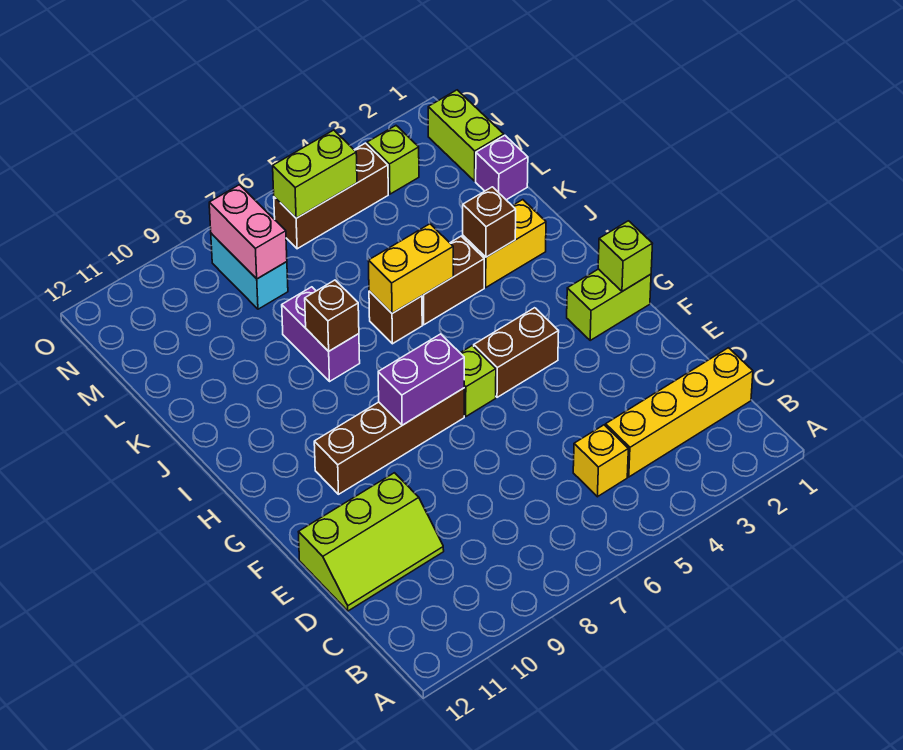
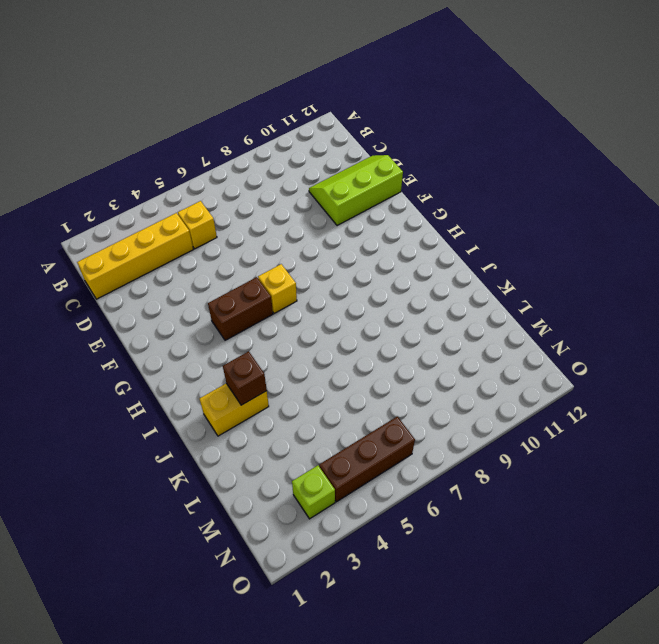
yellow brick G6 level 1 -> lime brick G6 level 1
none -> lime brick G1:G2 level 1
none -> brown brick G7:G10 level 1
none -> brown brick J4:J5 level 1

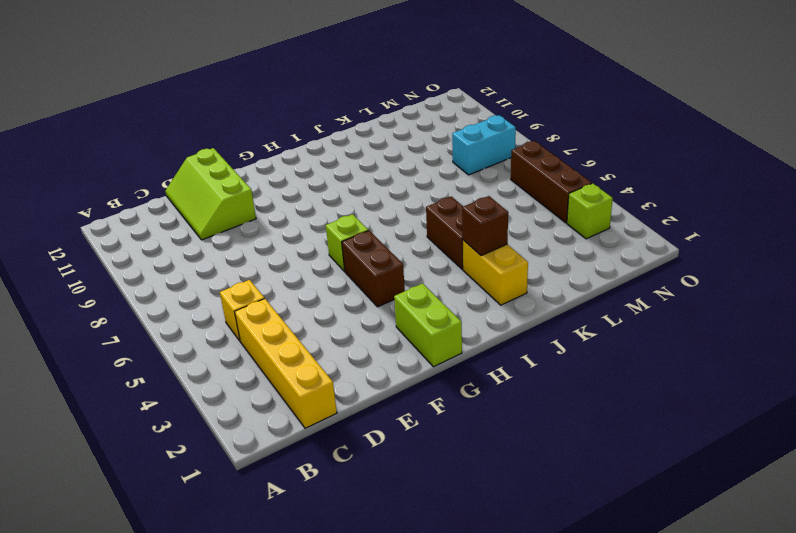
none -> brown brick G7:G10 level 1
none -> brown brick J6 level 1
none -> purple brick J8:K8 level 1

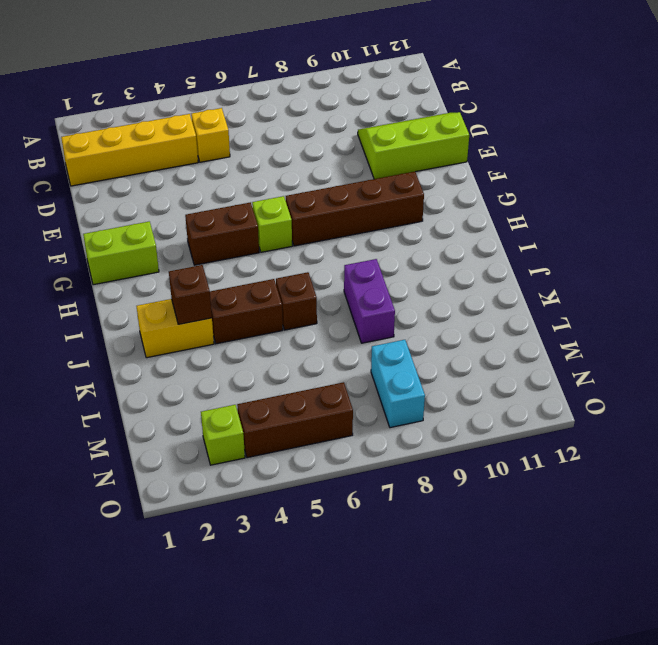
none -> purple brick L1 level 1
none -> lime brick M1:N1 level 1
none -> lime brick G1 level 2

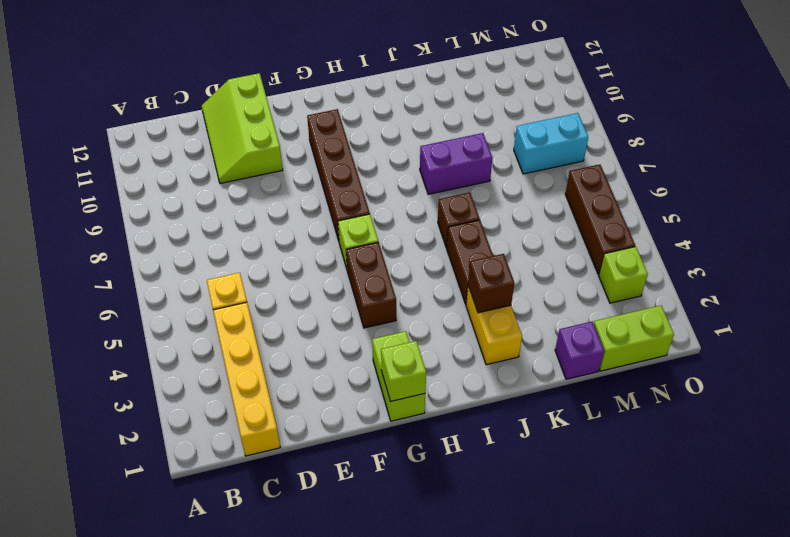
none -> purple brick G7:G8 level 2
none -> yellow brick J5:J6 level 2
none -> brown brick J8 level 2

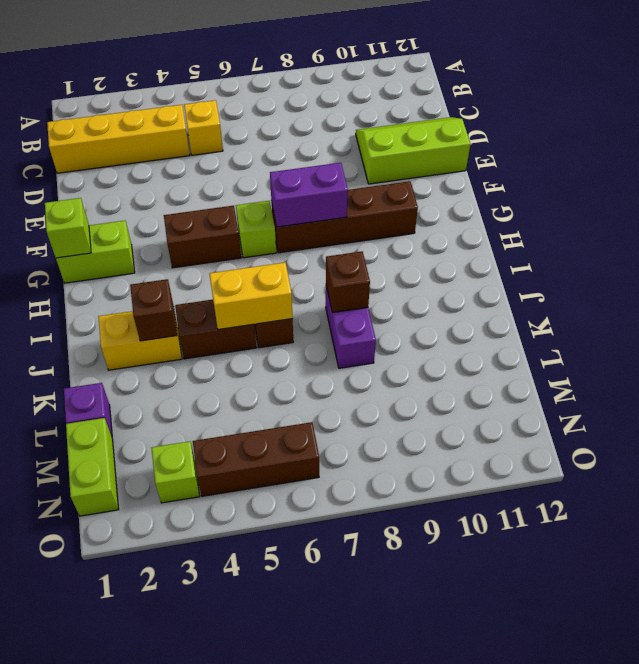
none -> cyan brick M8:N8 level 1
none -> pink brick M8:N8 level 2
none -> lime brick N5:N6 level 2

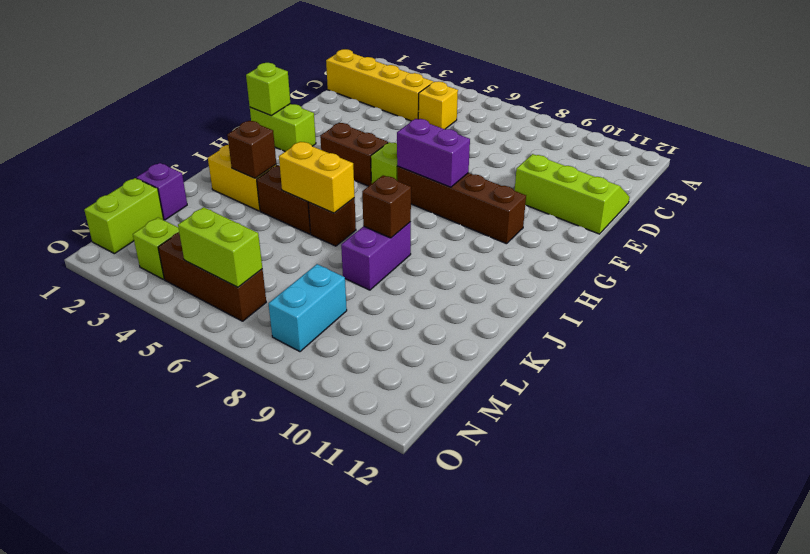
none -> pink brick M8:N8 level 2

